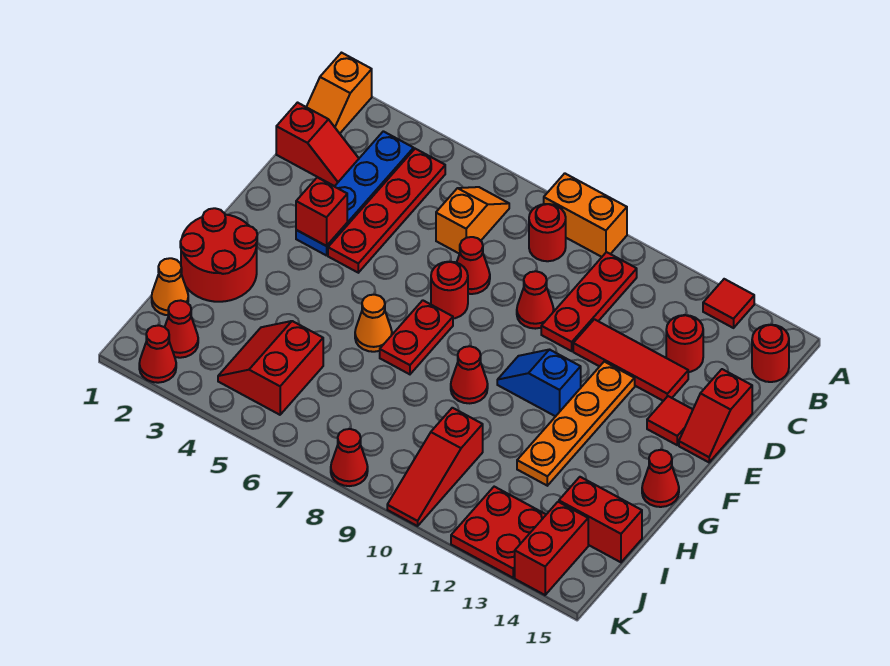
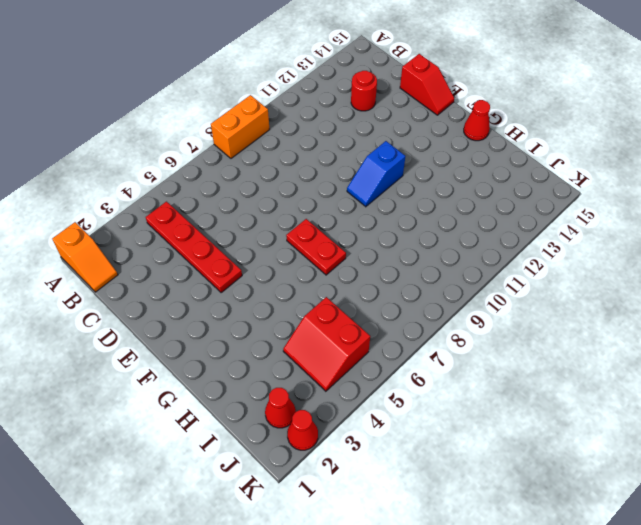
none -> red tile A13 level 1
none -> blue plate B3:E3 level 1
none -> orange slope B6:C6 level 1 top C
none -> red round brick B8 level 1

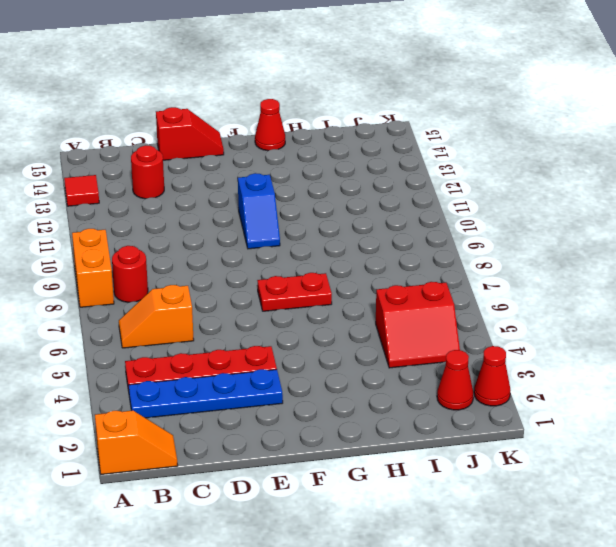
none -> red plate B10:D10 level 1
none -> red round brick B15 level 1
none -> red slope C1:C2 level 1 top 1
none -> red cone D7 level 1

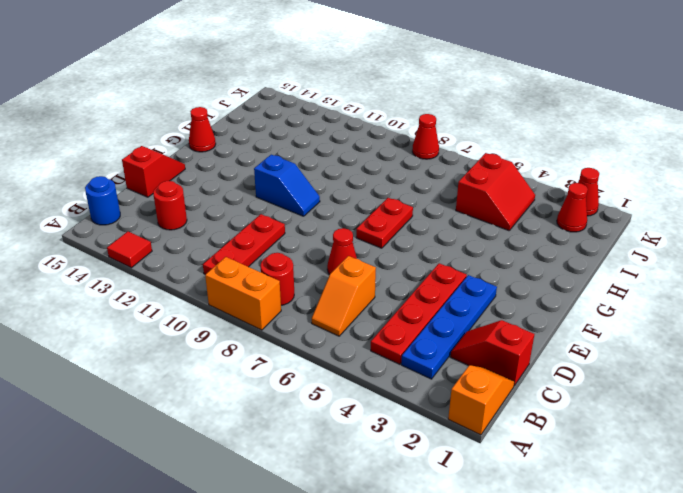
blue round brick B15 level 1 -> red round brick B15 level 1
none -> red cone D9 level 1
none -> red tile D11:D13 level 1
none -> red round brick E7 level 1
none -> orange plate E12:H12 level 1

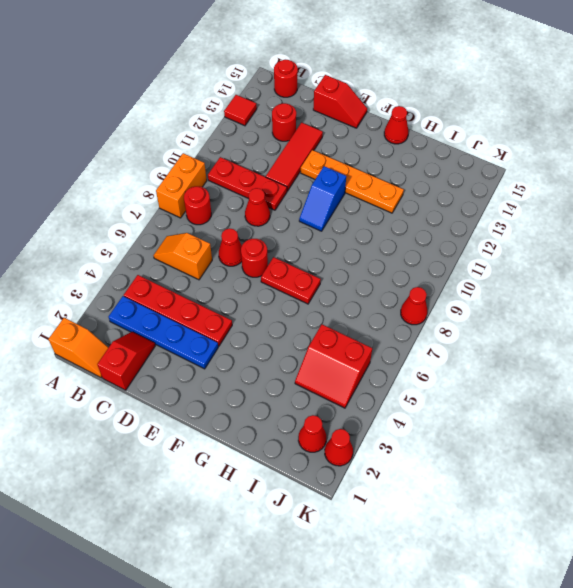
none -> red tile E14 level 1
none -> red round brick G1:H2 level 1
none -> orange cone G6 level 1
none -> red cone G9 level 1

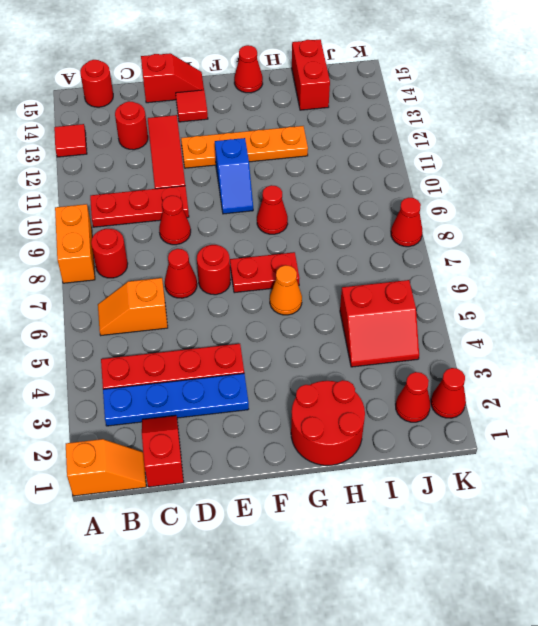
none -> orange cone I1 level 1
none -> red slope I10:K10 level 1 top I
none -> red plate J12:K13 level 1
none -> red brick J14:K14 level 1

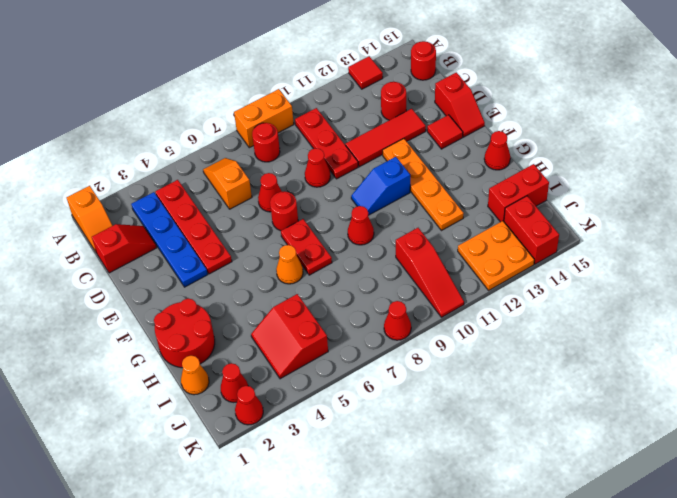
orange plate J12:K13 level 1 -> red plate J12:K13 level 1
none -> red brick E3 level 2

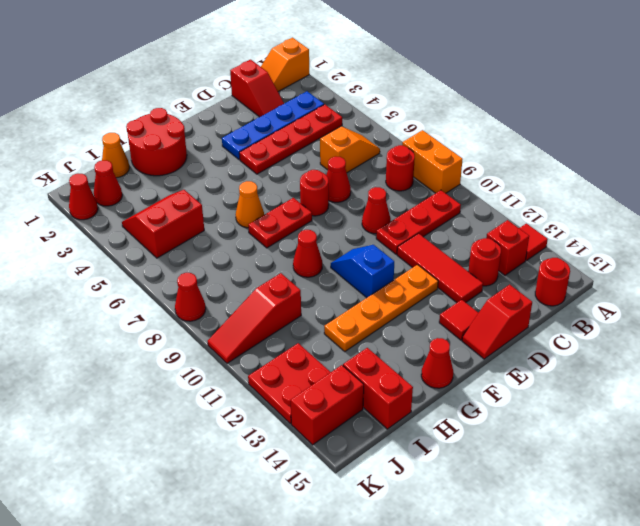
red brick B13 level 1 -> red brick E3 level 2

